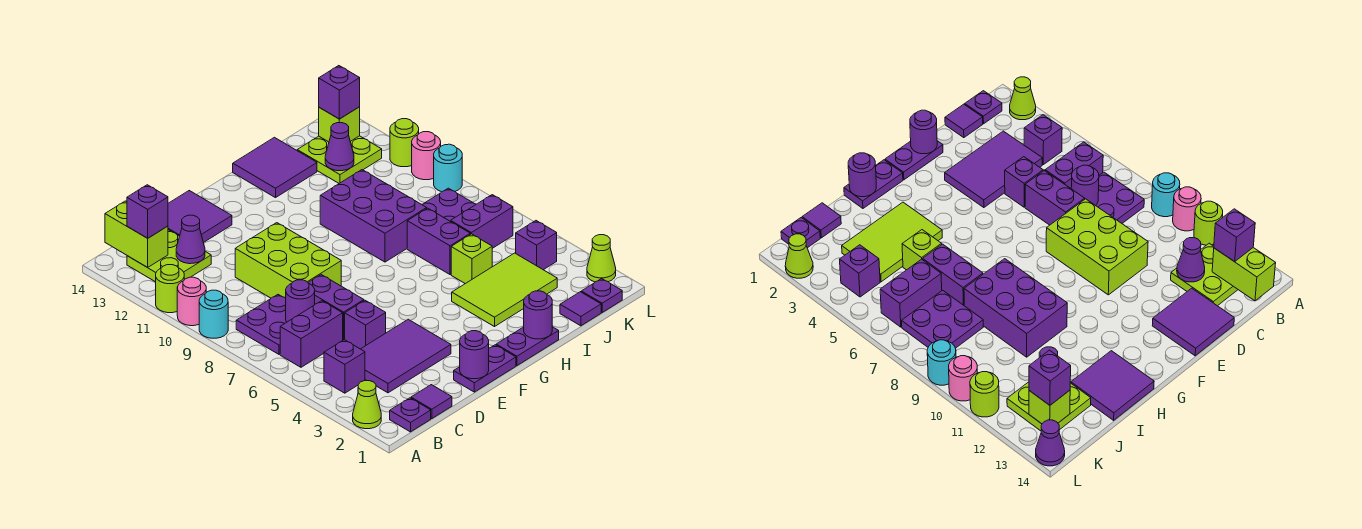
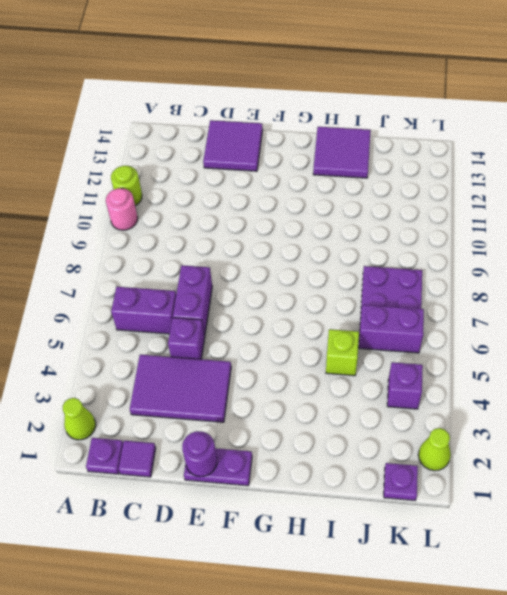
none -> cyan round brick A9 level 1
none -> purple brick B4 level 1
none -> purple plate B7:C8 level 1
none -> lime plate B12:C13 level 1

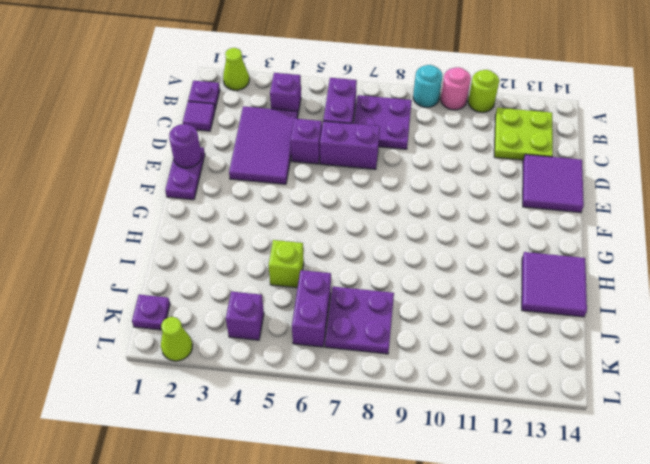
none -> lime brick D8:E10 level 1
none -> purple plate G1:H1 level 1
none -> lime tile H3:J4 level 1
none -> purple brick H8:I10 level 1

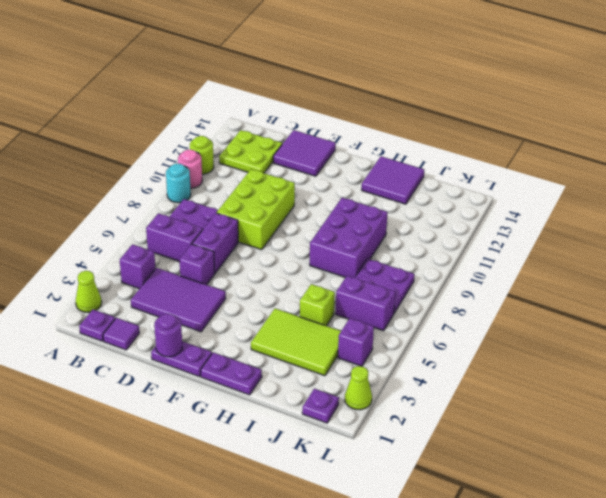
none -> purple brick I6:I7 level 1
none -> purple tile J1 level 1
none -> lime plate J12:K13 level 1
none -> cyan round brick L9 level 1

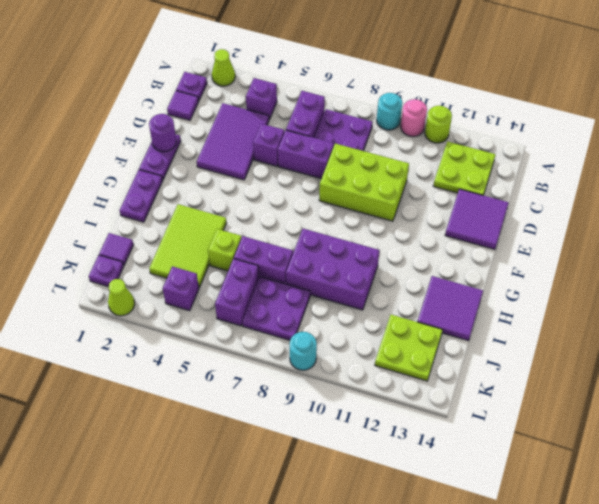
none -> pink round brick L10 level 1
none -> lime round brick L11 level 1
none -> purple cone L14 level 1
none -> lime brick B13:B14 level 2

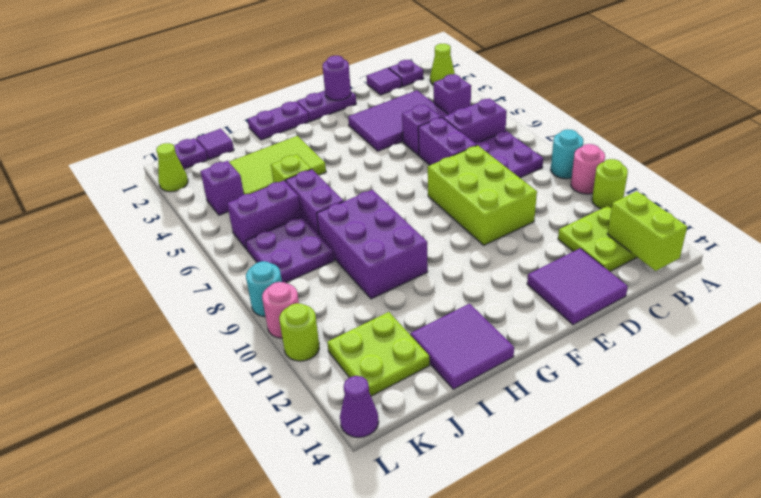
none -> purple round brick C7 level 2
none -> purple cone C12 level 2
none -> purple round brick H1 level 2
none -> purple cone J12 level 2

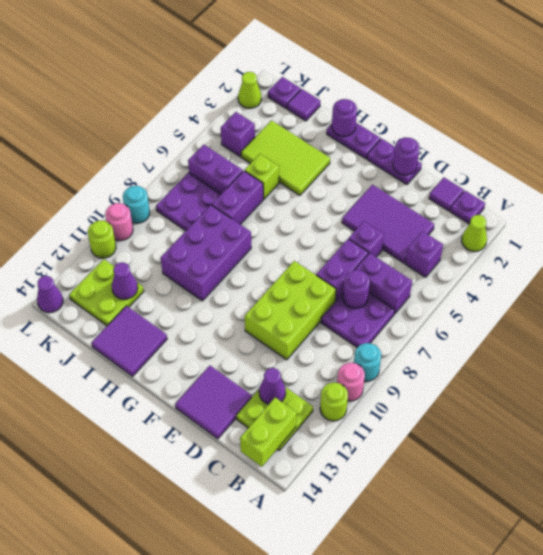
none -> lime brick K13 level 2
none -> purple brick B13 level 3
none -> purple brick K13 level 3

